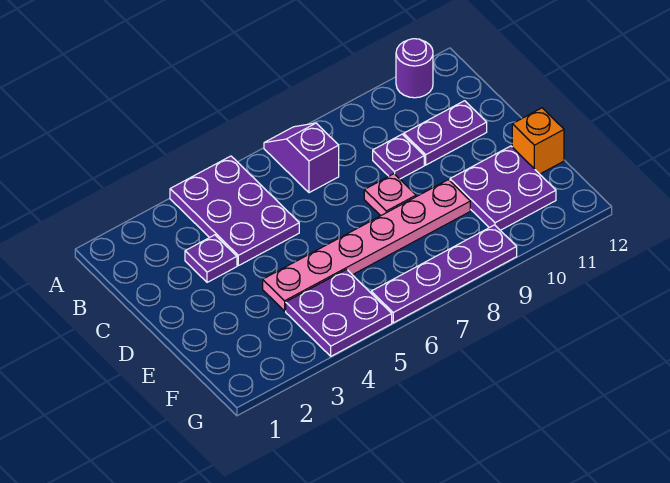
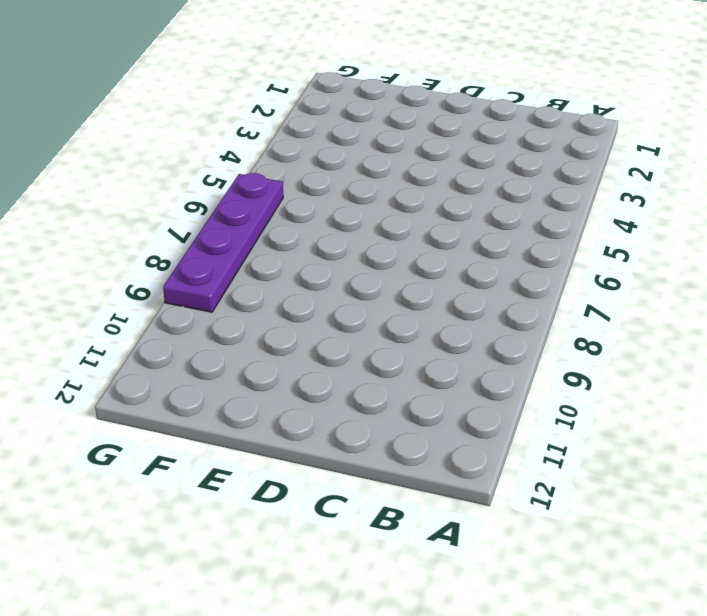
none -> purple plate A4:C5 level 1
none -> purple slope A7:B7 level 1 top B
none -> purple round brick A11 level 1

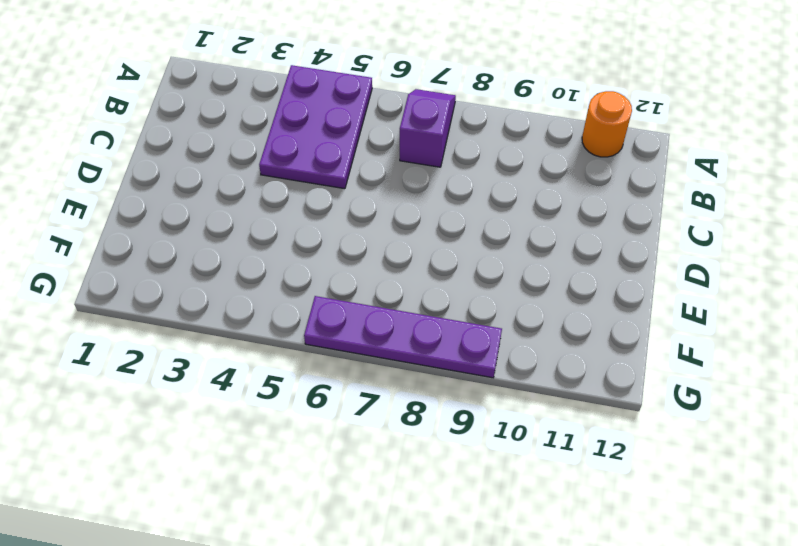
orange round brick A11 level 1 -> purple round brick A11 level 1
none -> purple plate C3 level 1
none -> purple plate C9 level 1
none -> purple plate C10:C11 level 1

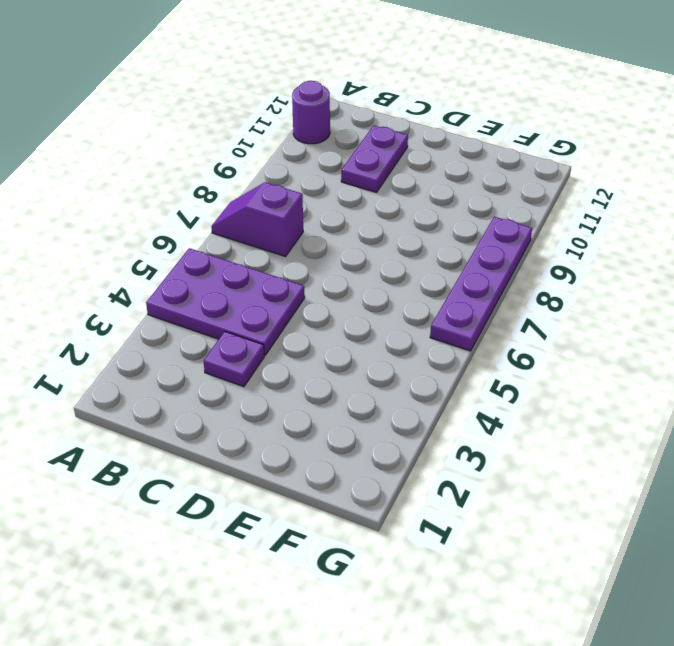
none -> purple plate C9 level 1
none -> pink plate D8 level 1
none -> pink plate E4:E9 level 1

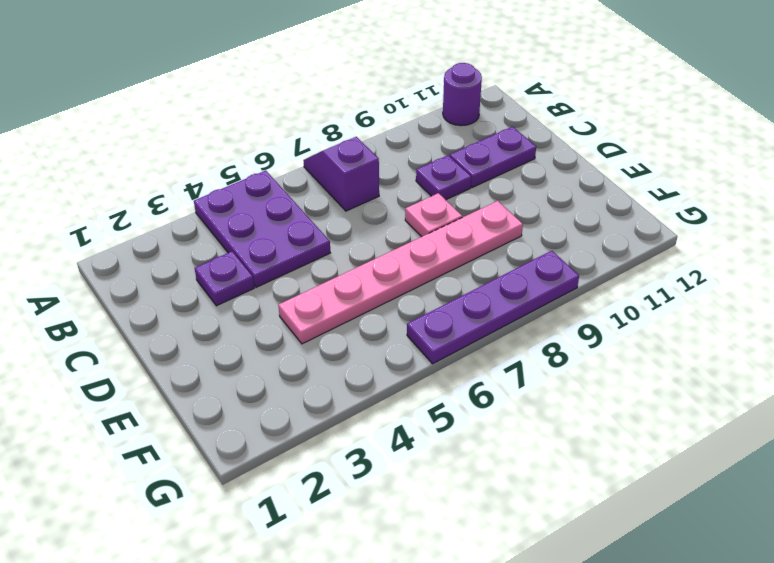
none -> purple plate E10:F11 level 1
none -> orange brick E12 level 1
none -> purple plate F4:G5 level 1

